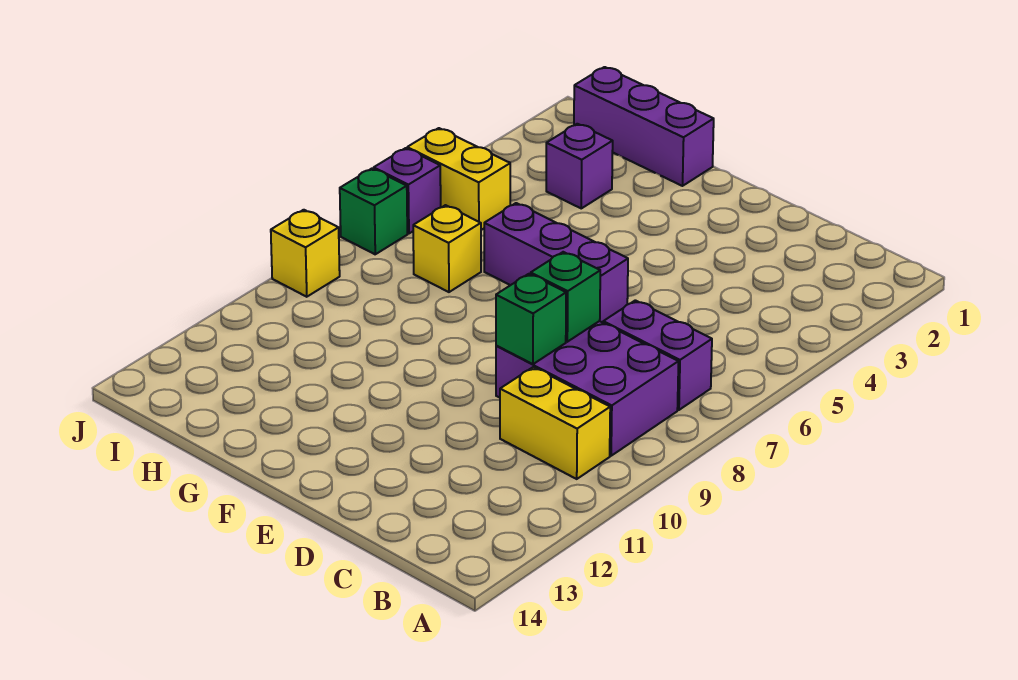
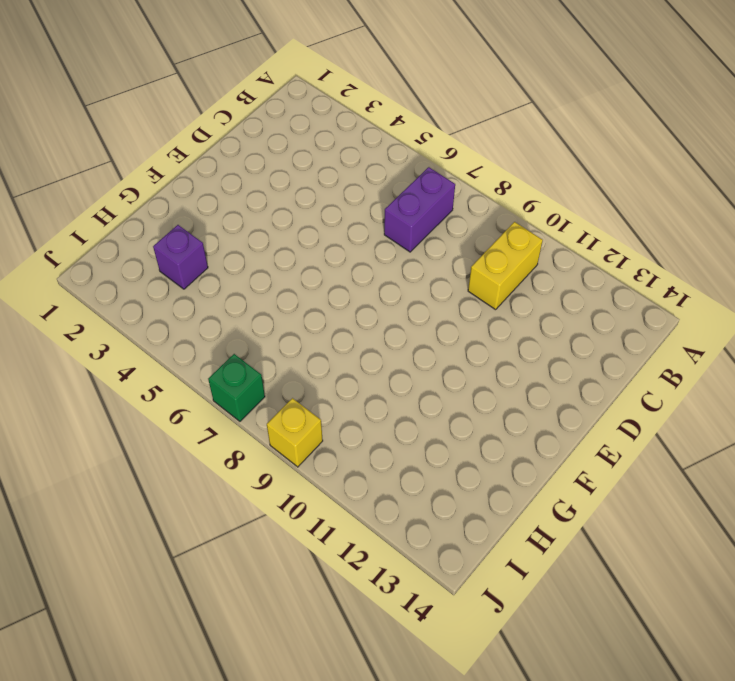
none -> purple brick B8:D9 level 1
none -> purple brick E6:G6 level 1
none -> purple brick G1:I1 level 1

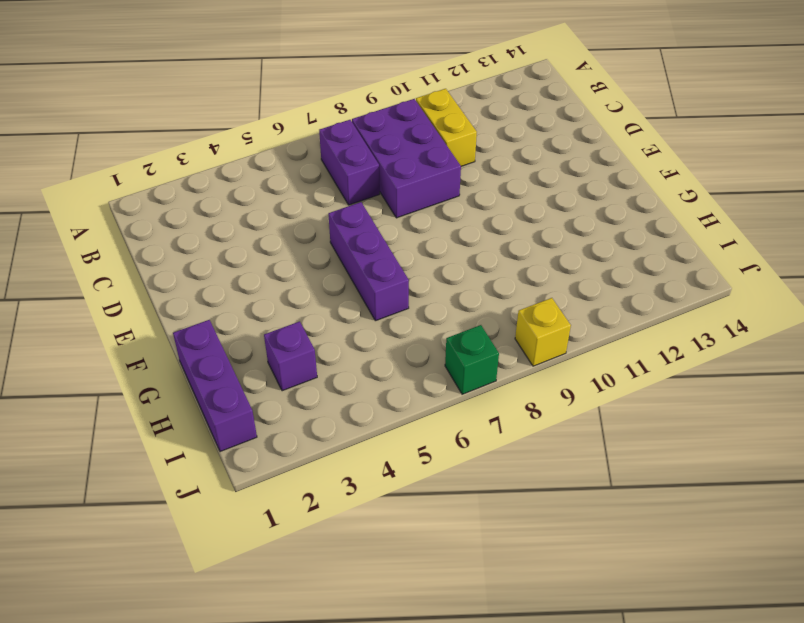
none -> yellow brick H7 level 1
none -> yellow brick I5:J5 level 1
none -> purple brick J6 level 1

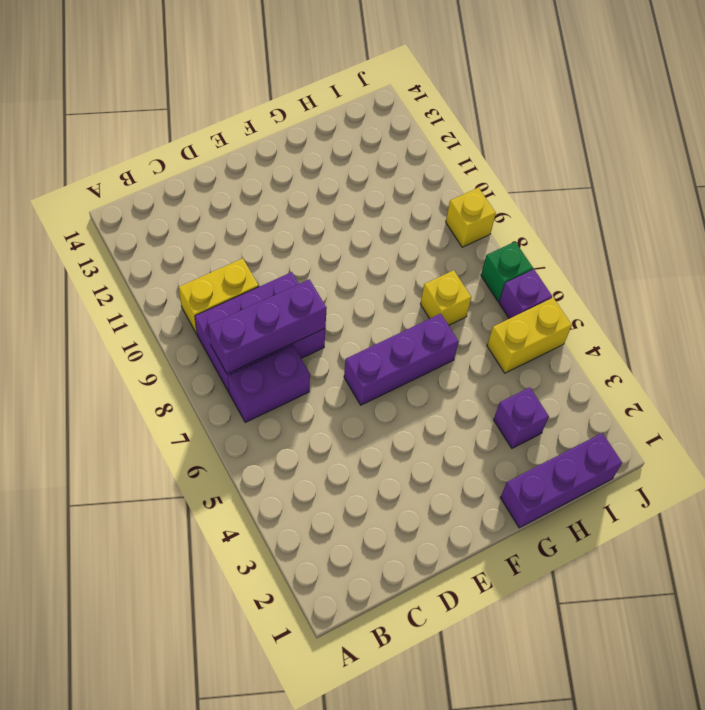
purple brick B8:D8 level 2 -> green brick D8 level 2
none -> green brick D9 level 2

